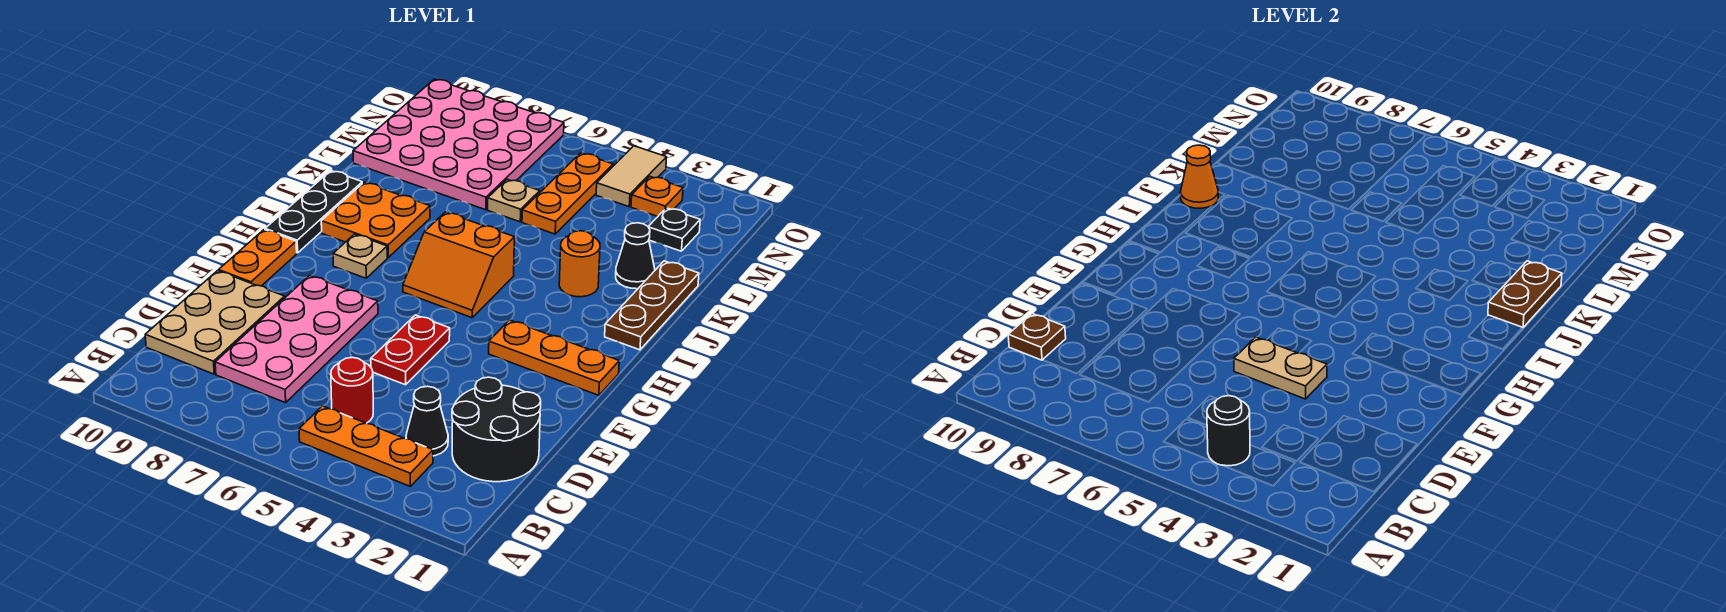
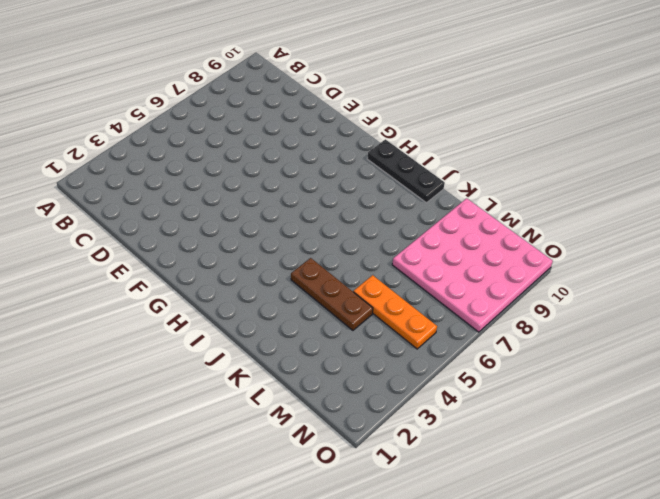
brown plate J4:L4 level 1 -> brown plate I1:K1 level 1
none -> orange plate B3:B5 level 1
none -> black round brick C1:D2 level 1
none -> black cone C3 level 1

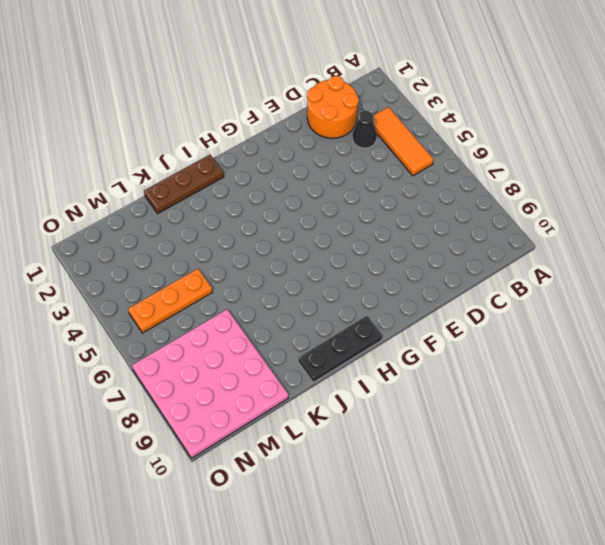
orange tile B3:B5 level 1 -> orange plate B3:B5 level 1
orange round brick C1:D2 level 1 -> black round brick C1:D2 level 1
none -> red round brick C5 level 1
none -> pink plate C7:F8 level 1
none -> tan plate C9:E10 level 1

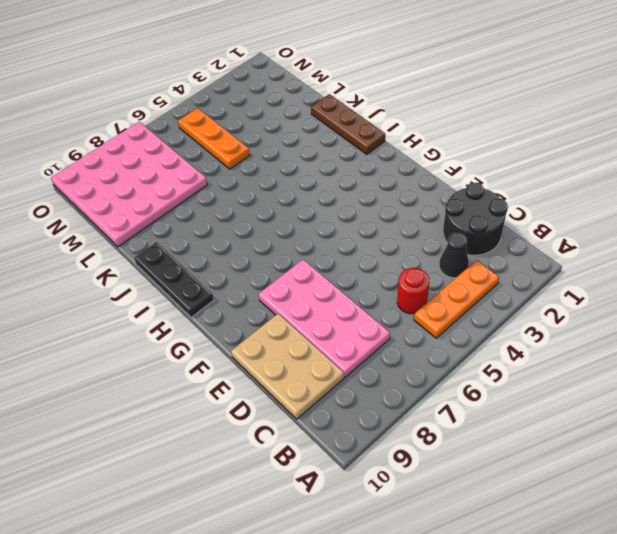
none -> red plate E5:F5 level 1
none -> orange plate F10:G10 level 1
none -> orange plate G1:G3 level 1

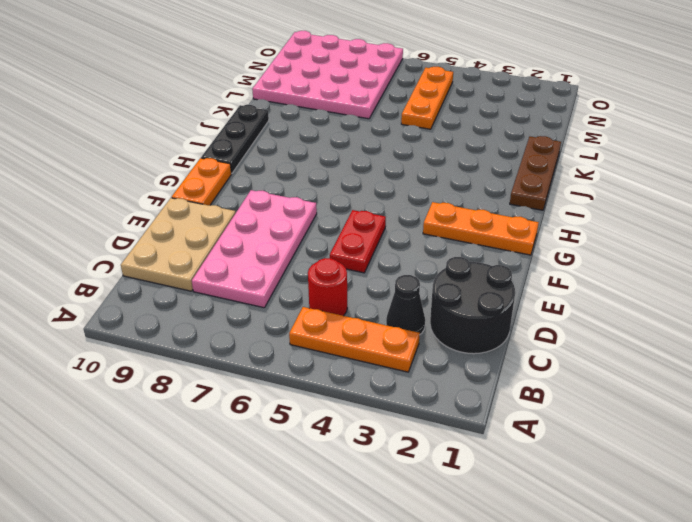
none -> orange slope H5:I6 level 1 top I
none -> tan plate H8 level 1
none -> orange plate I8:J9 level 1

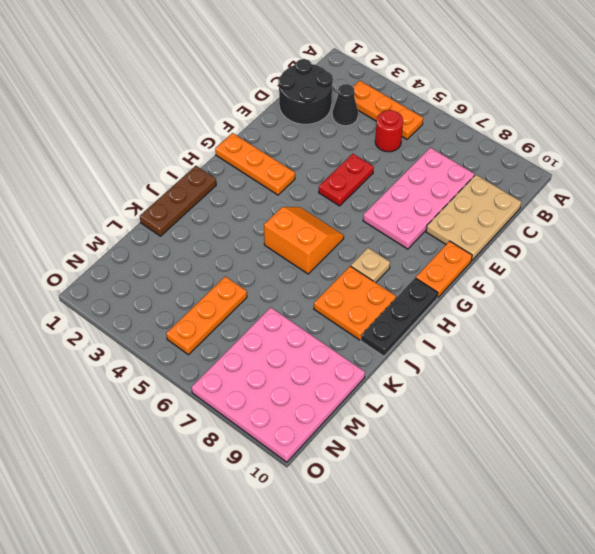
none -> orange round brick J3 level 1
none -> black cone K2 level 1
none -> tan plate L6 level 1

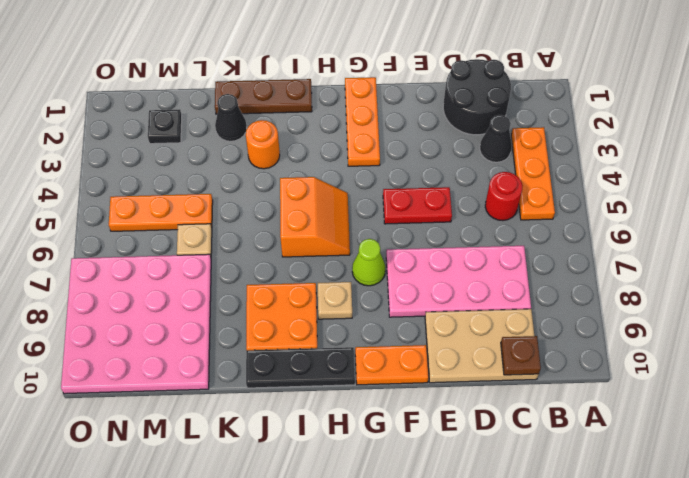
lime cone G7 level 1 -> none
none -> orange plate N3 level 1
none -> tan tile N4:O4 level 1
none -> black round brick B4 level 2

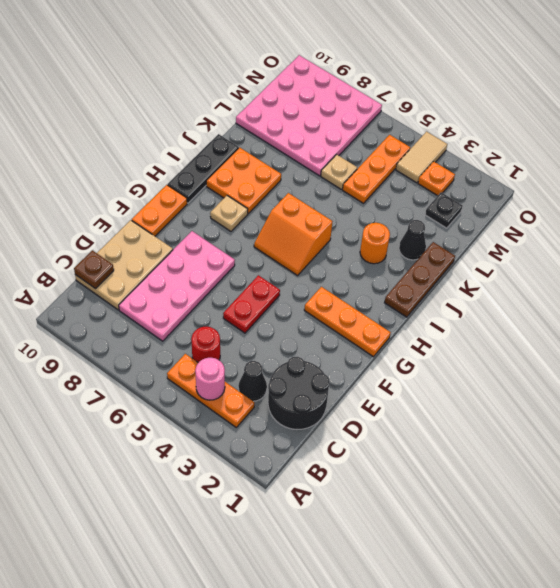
pink round brick B4 level 2 -> black round brick B4 level 2
none -> tan plate E4:E5 level 2
none -> brown plate J1:K1 level 2
none -> orange cone J10 level 2

